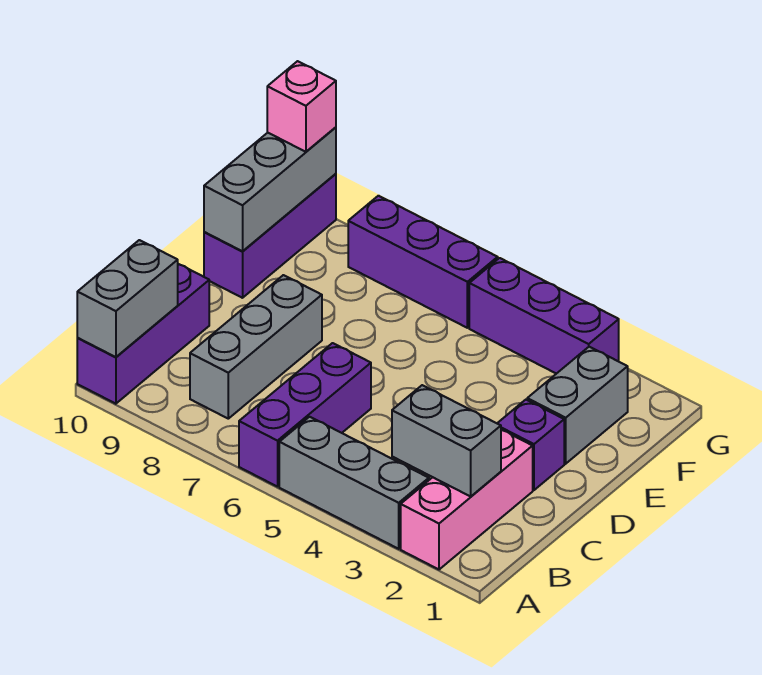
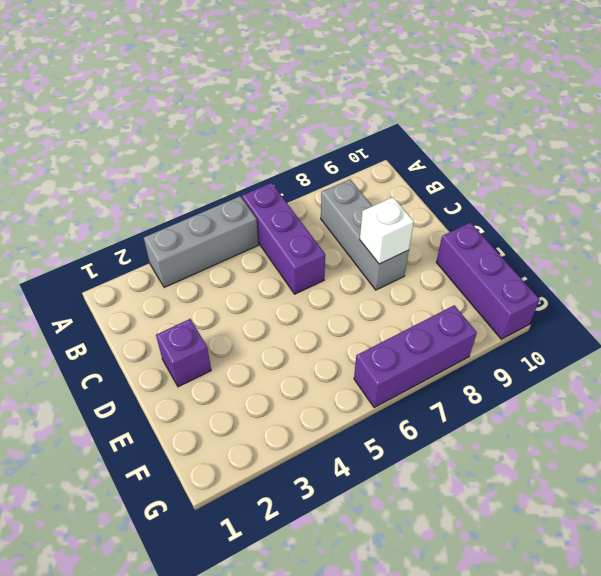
white brick D8 level 2 -> none
none -> pink brick A2:C2 level 1
none -> purple brick A10:C10 level 1
none -> grey brick E2:F2 level 1

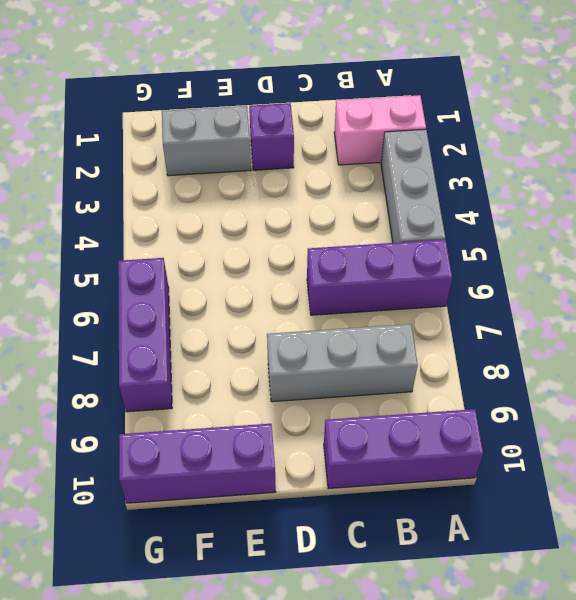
pink brick A2:B2 level 1 -> pink brick A2:C2 level 1
none -> purple brick G3:G5 level 1
none -> grey brick A10:B10 level 2
none -> grey brick B2:B3 level 2

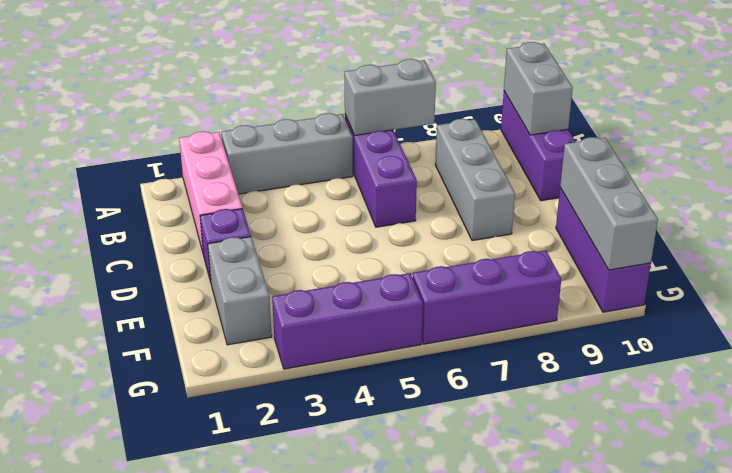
grey brick A6:A7 level 2 -> grey brick B2:B3 level 2
none -> pink brick G10 level 3

